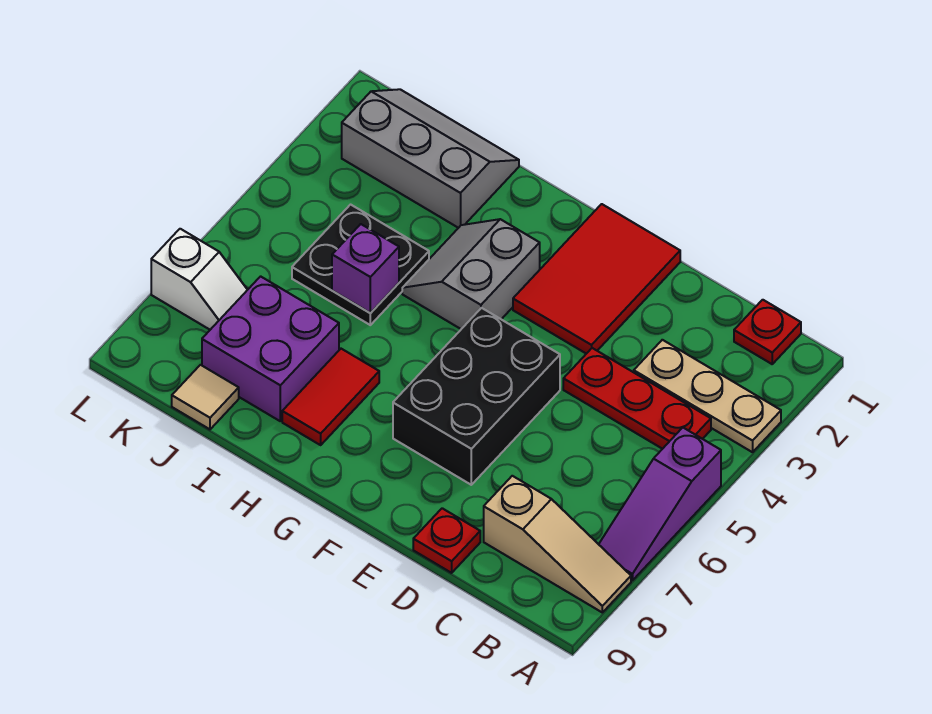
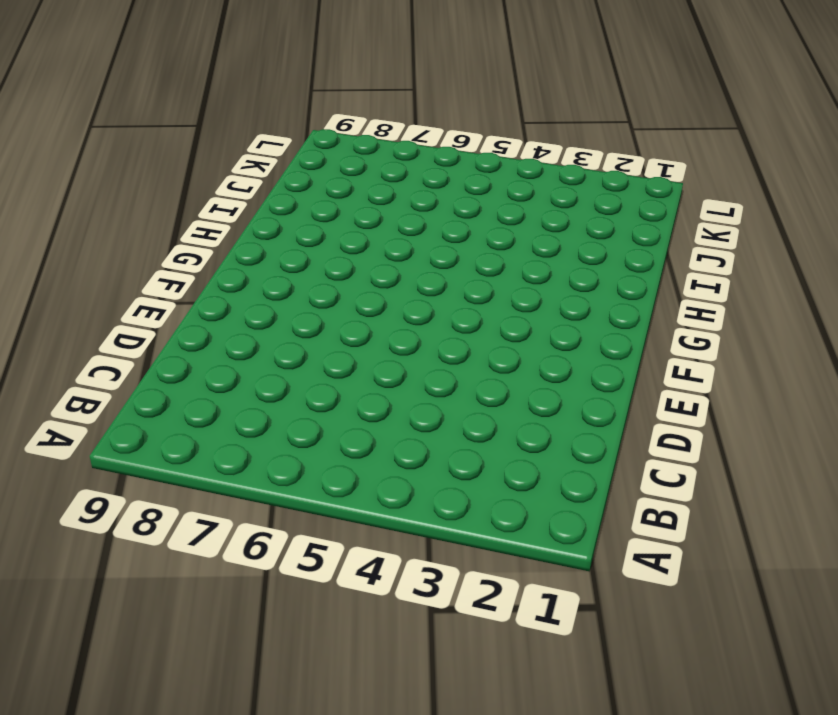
none -> tan plate A3:C3 level 1
none -> purple slope A5:A7 level 1 top 5
none -> tan slope A8:C8 level 1 top C

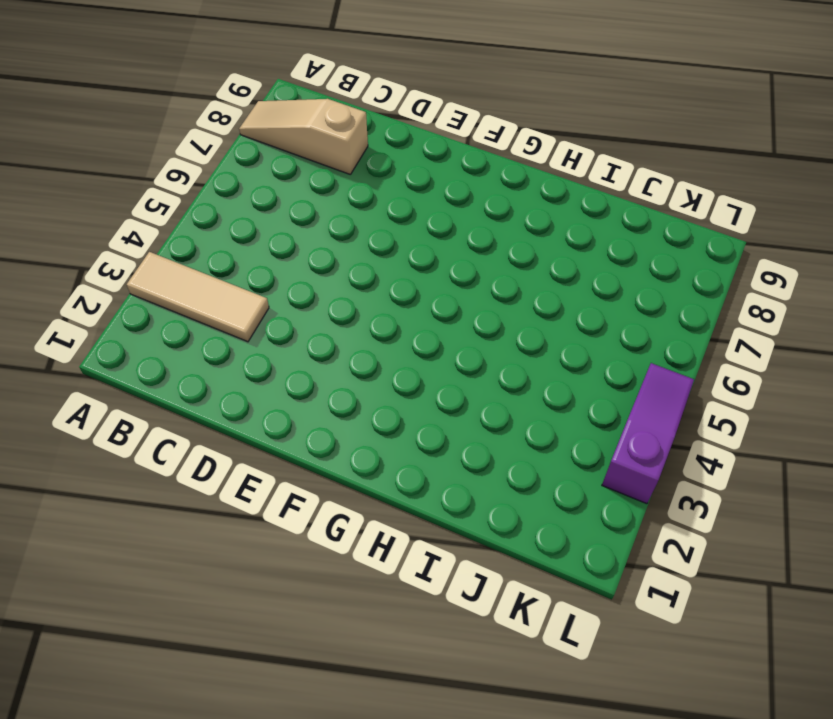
tan tile A3:C3 level 1 -> tan plate A3:C3 level 1
purple slope L3:L5 level 1 top 3 -> purple slope A5:A7 level 1 top 5
none -> red plate B1 level 1
none -> red plate B4:D4 level 1
none -> red plate D9 level 1

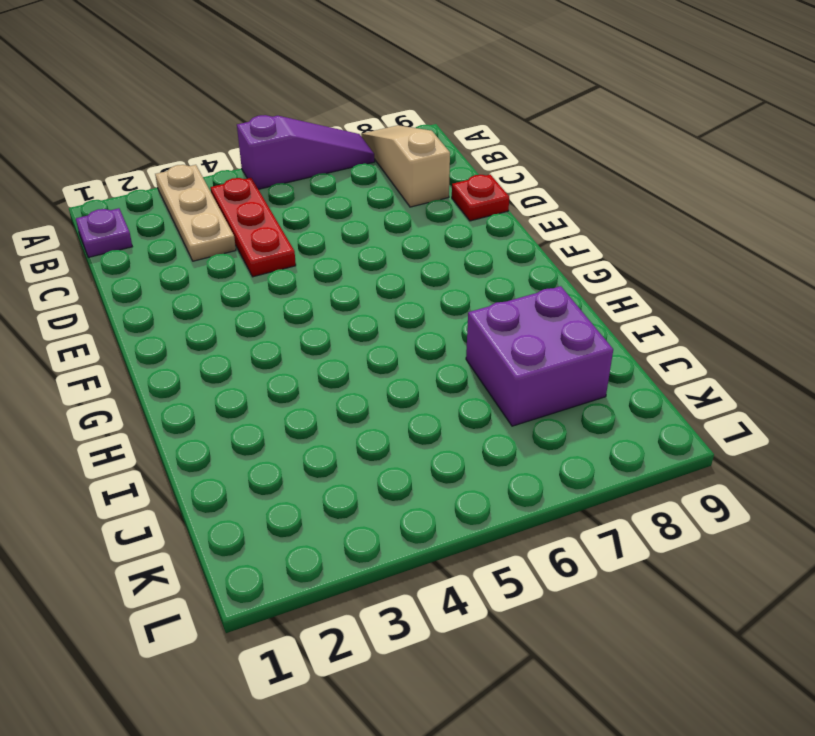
purple plate B1 level 1 -> red plate B1 level 1
none -> red tile E1:F3 level 1
none -> black brick E5:F7 level 1
none -> grey slope G3:H4 level 1 top G

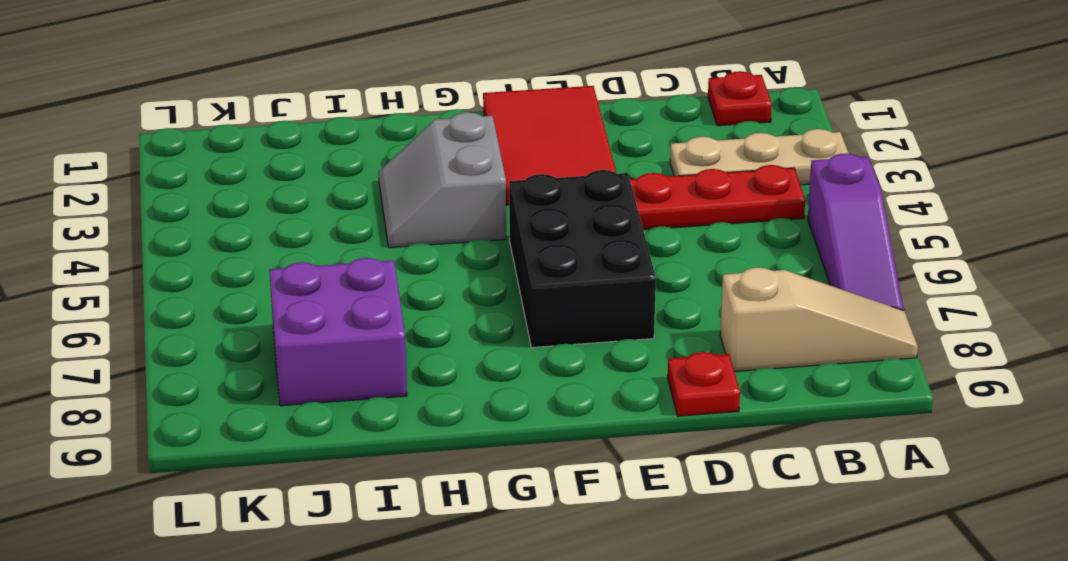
none -> red tile H7:H8 level 1
none -> grey slope I1:K2 level 1 top 2
none -> black plate I4:J5 level 1

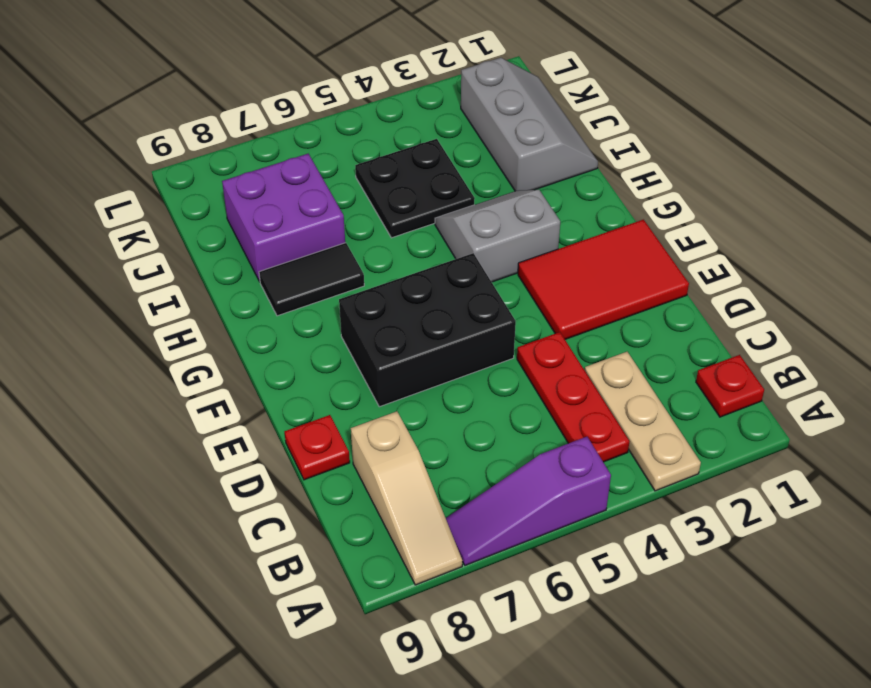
black tile H7:H8 level 1 -> red tile H7:H8 level 1
none -> tan tile J9 level 1
none -> white slope K7:L7 level 1 top L
none -> purple brick I5 level 2

